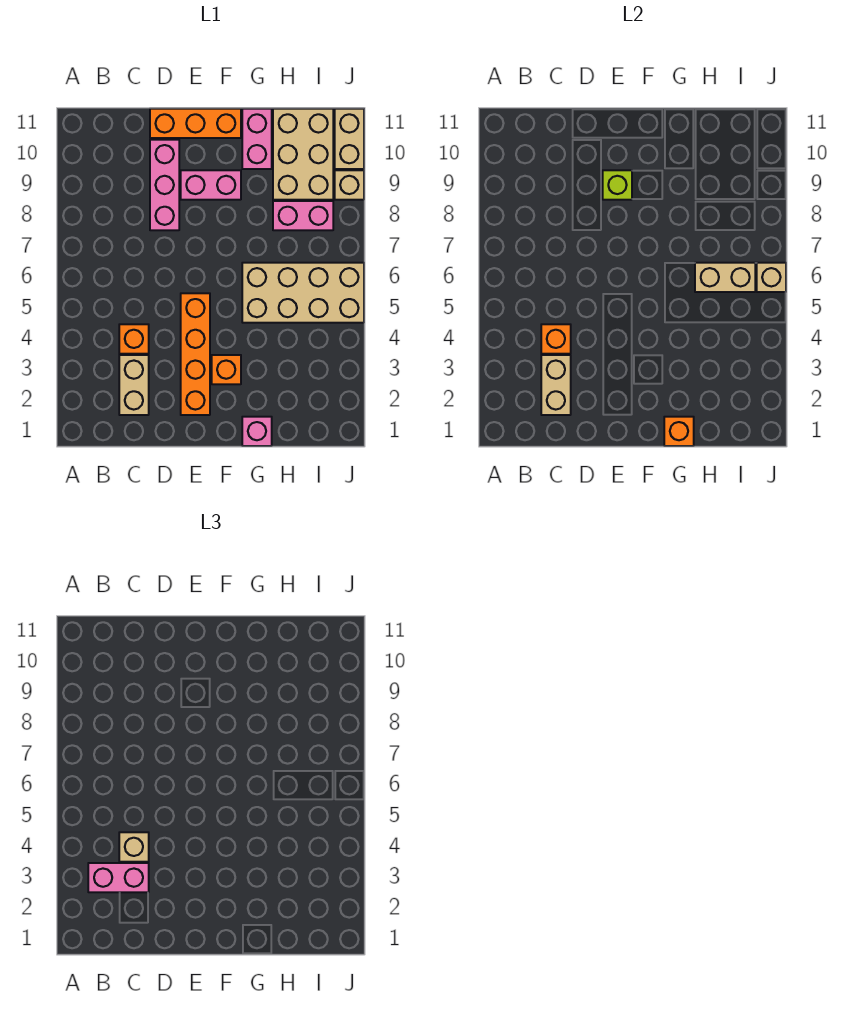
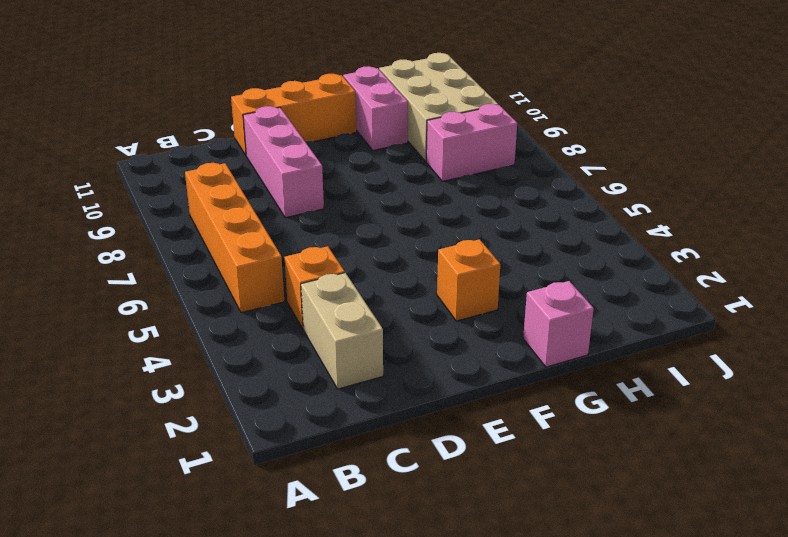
orange brick B5:B8 level 1 -> orange brick E2:E5 level 1
none -> pink brick E9:F9 level 1
none -> tan brick G5:J6 level 1
none -> tan brick J9 level 1

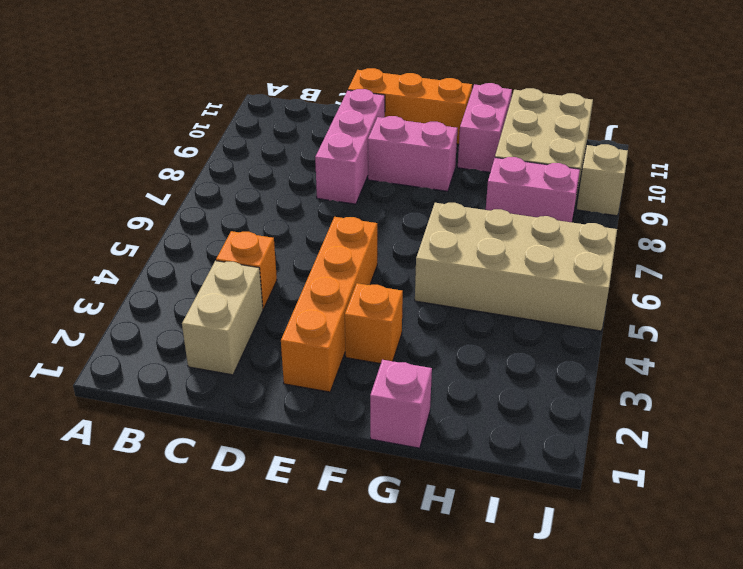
none -> tan brick J10:J11 level 1
none -> tan brick C2:C3 level 2
none -> orange brick C4 level 2

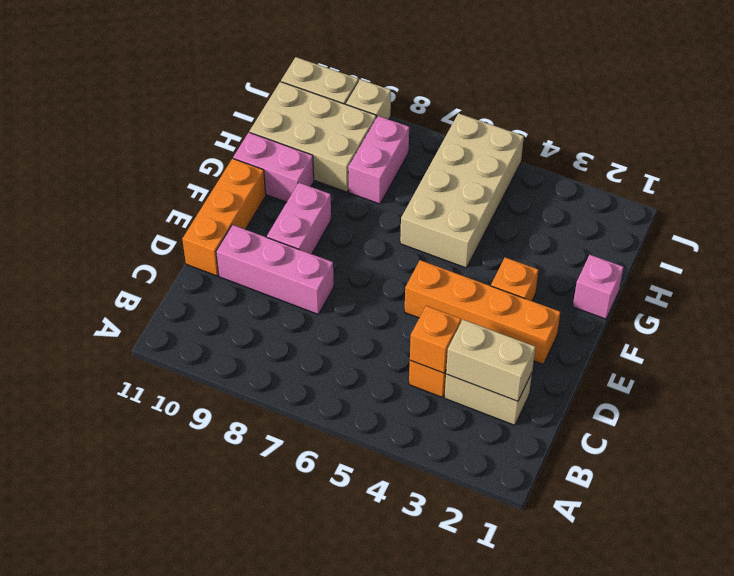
none -> lime brick E9 level 2
none -> orange brick G1 level 2
none -> tan brick H6:I6 level 2

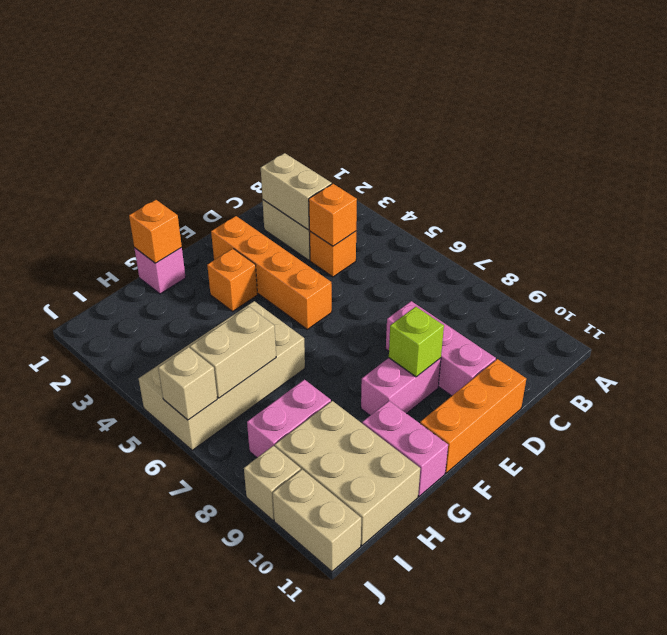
none -> pink brick B3:C3 level 3
none -> tan brick C4 level 3

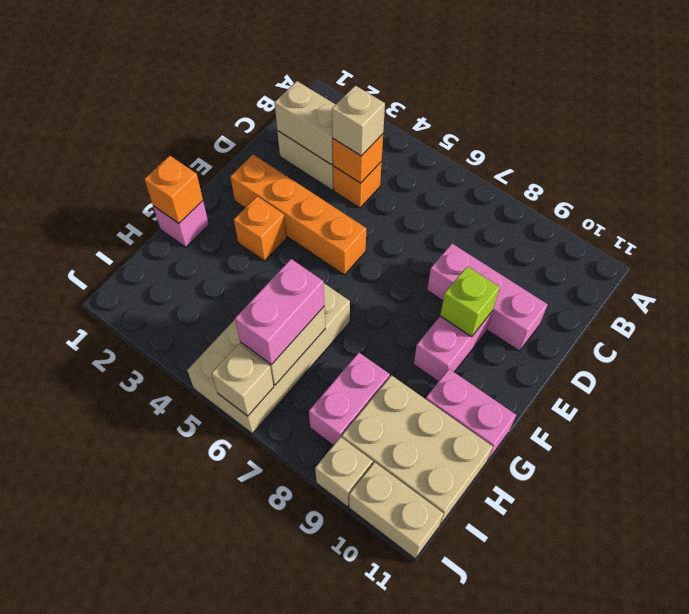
pink brick H6:I6 level 3 -> pink brick B3:C3 level 3
none -> orange brick D11:F11 level 1

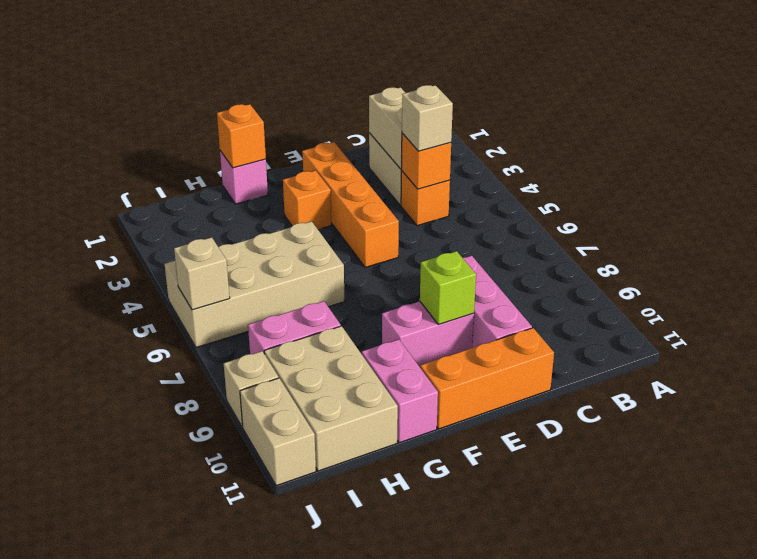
none -> tan brick H6:I6 level 2
none -> pink brick B3:C3 level 3

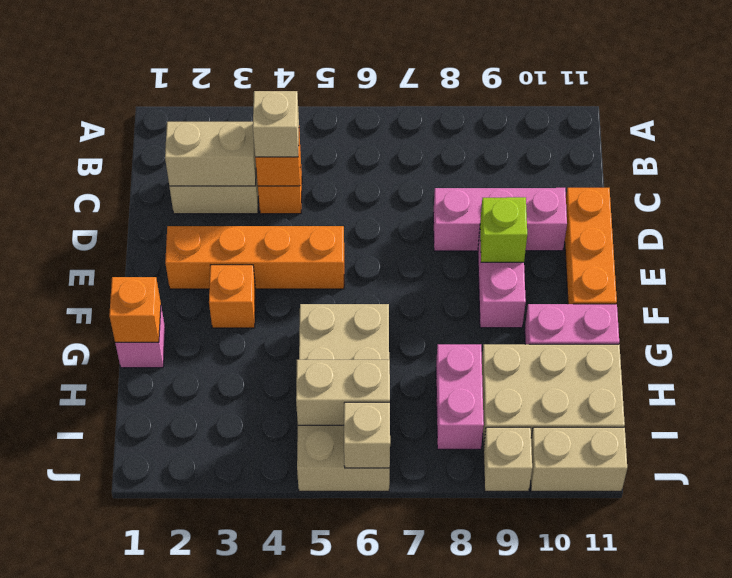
tan brick I5:I6 level 2 -> tan brick H6:I6 level 2
none -> pink brick B3:C3 level 3

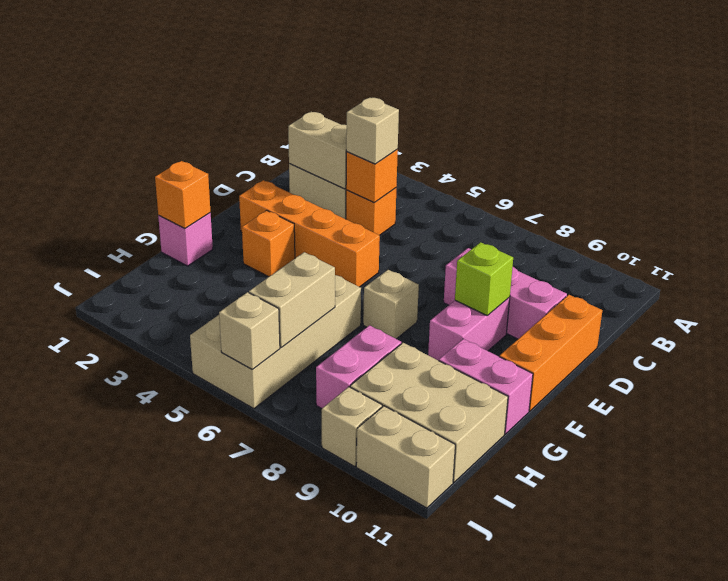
tan brick F7 level 1 -> none
none -> pink brick B3:C3 level 3

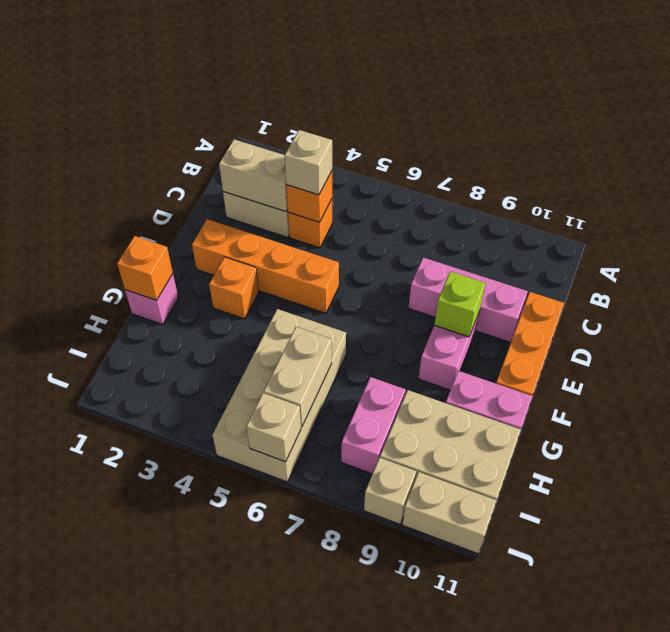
none -> pink brick B3:C3 level 3

